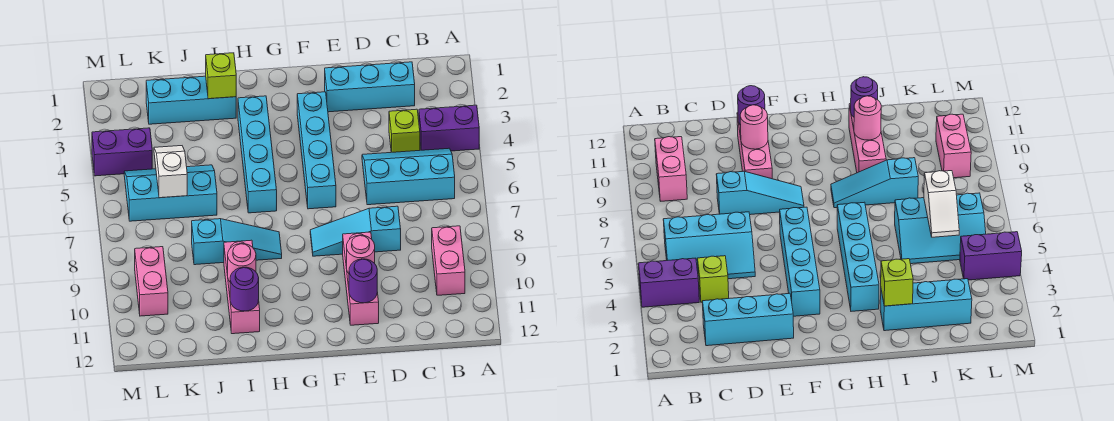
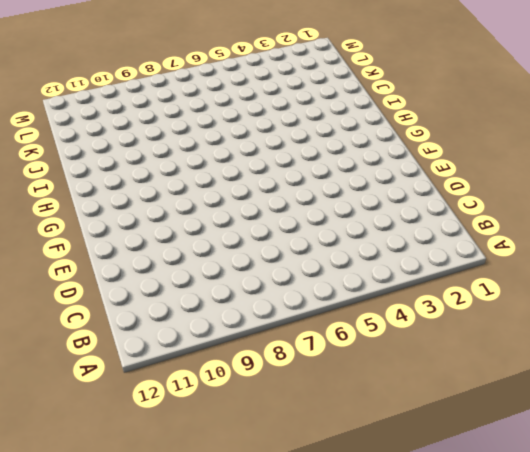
none -> purple brick A4:B4 level 1
none -> cyan slope B5:D6 level 1 top 6
none -> pink brick B9:B10 level 1

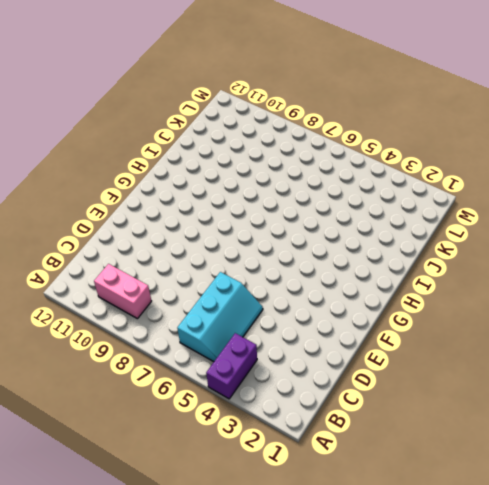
none -> cyan brick C2:E2 level 1
none -> lime brick C4 level 1
none -> cyan slope D8:F8 level 1 top D

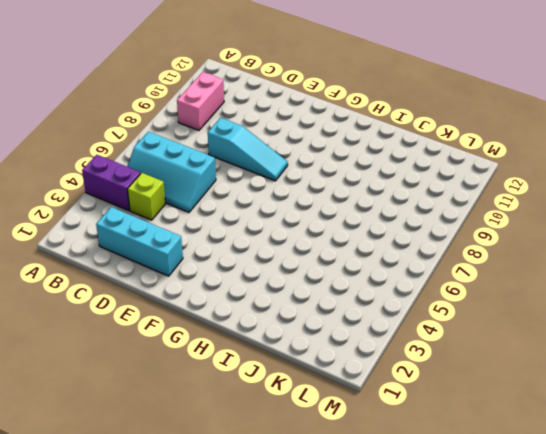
none -> pink brick E9:E11 level 1
none -> cyan brick F3:F6 level 1
none -> cyan brick H3:H6 level 1

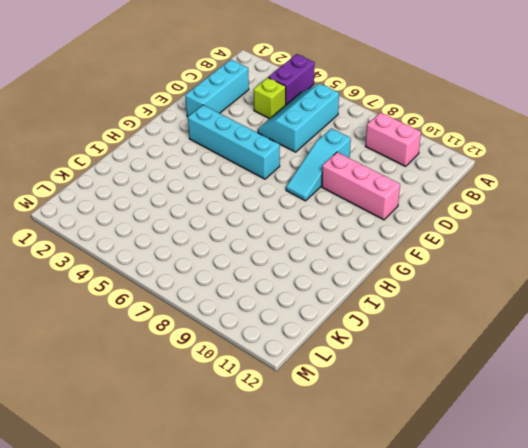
none -> cyan brick H3:H6 level 1
none -> cyan slope H8:J8 level 1 top J
none -> cyan brick I2:K2 level 1

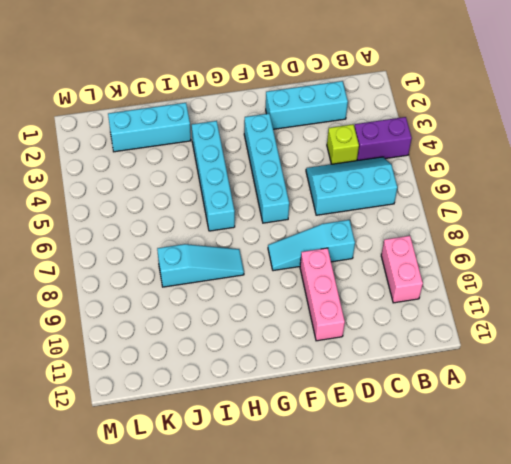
none -> pink brick I9:I11 level 1
none -> cyan slope J5:L6 level 1 top 6
none -> purple brick L4:M4 level 1

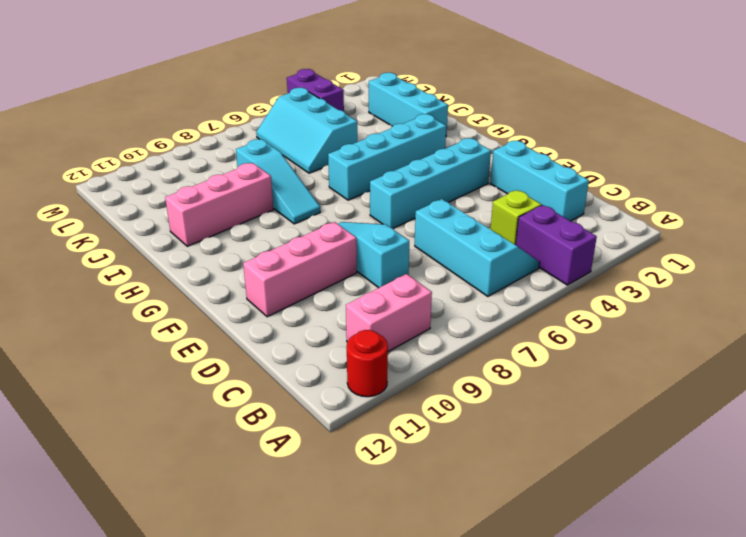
red round brick A11 level 1 -> none
cyan slope J5:L6 level 1 top 5 -> cyan slope J5:L6 level 1 top 6
none -> pink brick L9:L10 level 1
none -> pink round brick E10 level 2
none -> purple round brick E11 level 2

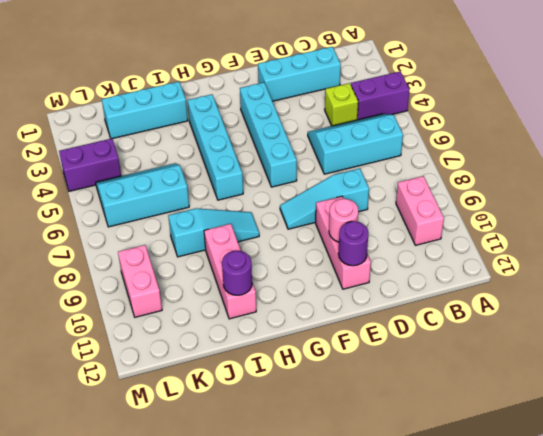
none -> lime brick I2 level 2
none -> pink round brick I10 level 2
none -> white slope K5:K6 level 2 top 6

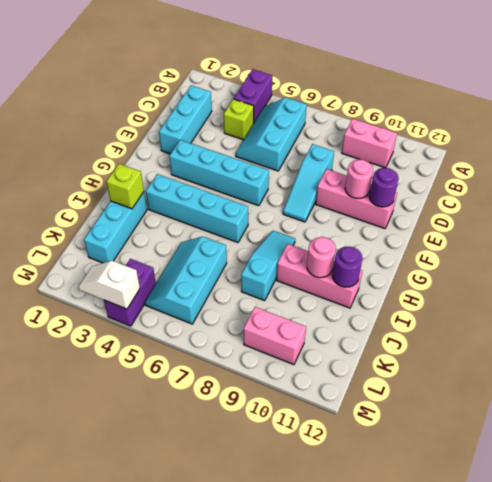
white slope M3:M4 level 2 top 4 -> white slope K5:K6 level 2 top 6

